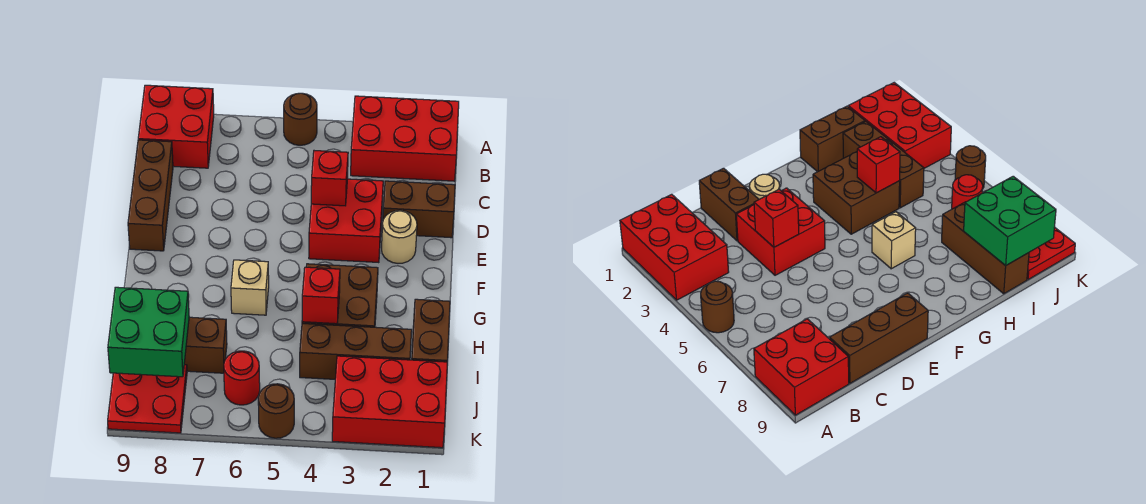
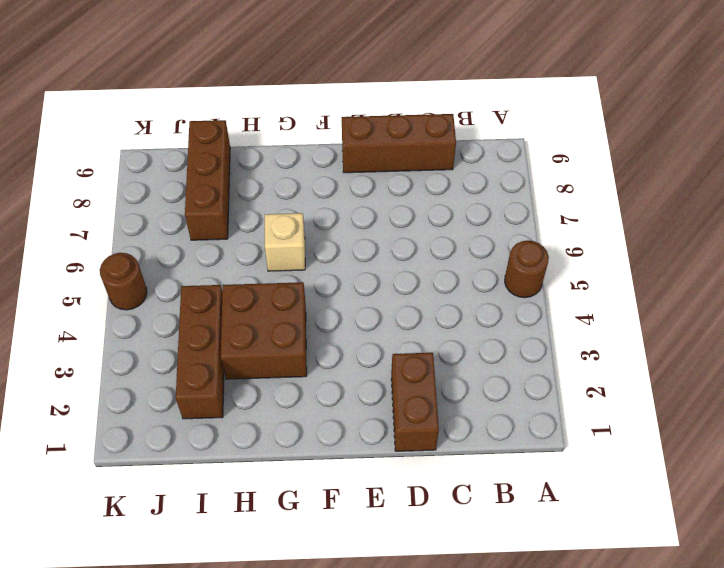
none -> red brick A1:B3 level 1
none -> red brick A8:B9 level 1
none -> red brick D3:E4 level 1

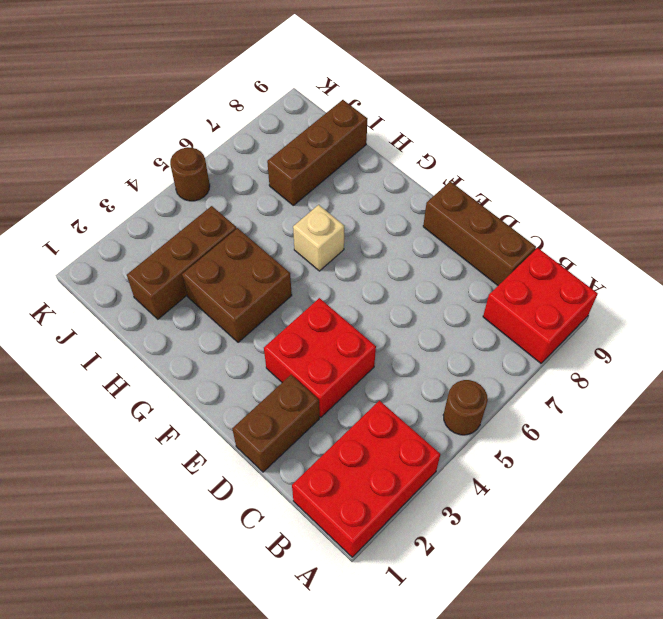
none -> tan round brick E2 level 1
none -> brown brick H1:I1 level 1
none -> red brick J1:K3 level 1

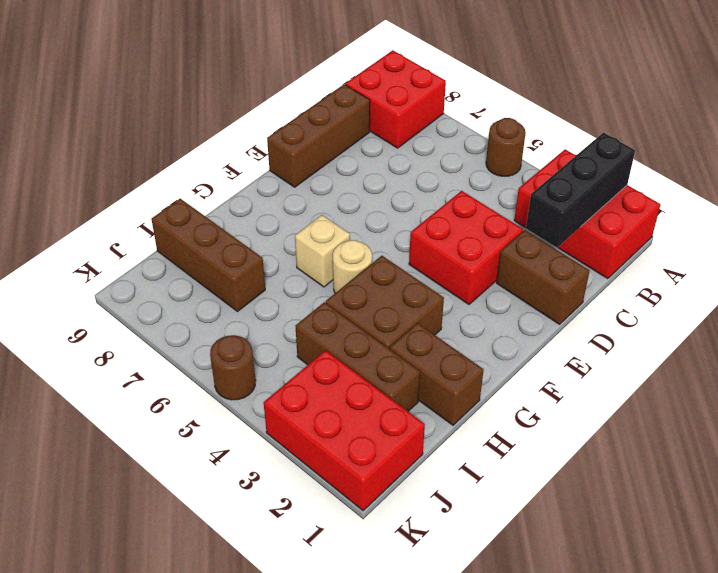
black brick A2:C2 level 2 -> none
tan round brick G5 level 1 -> tan round brick E2 level 1
brown brick H1:H2 level 1 -> brown brick H1:I1 level 1
none -> red round brick J6 level 1
none -> red plate J8:K9 level 1
none -> red brick D4 level 2

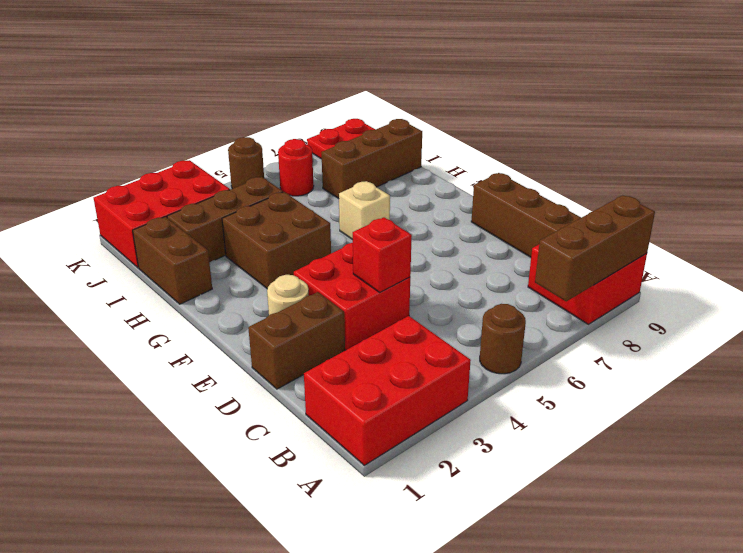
brown brick A7:A9 level 2 -> none
none -> red brick H4 level 2
none -> green brick I8:J9 level 2

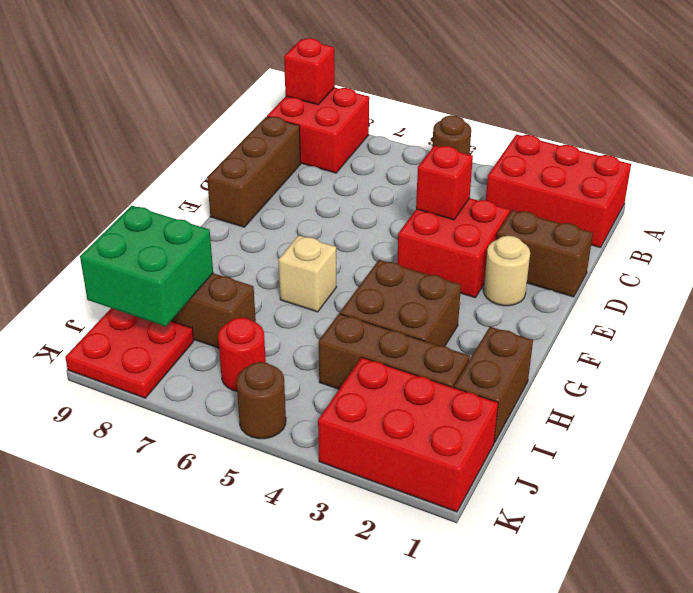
red brick A9 level 2 -> red brick H4 level 2

